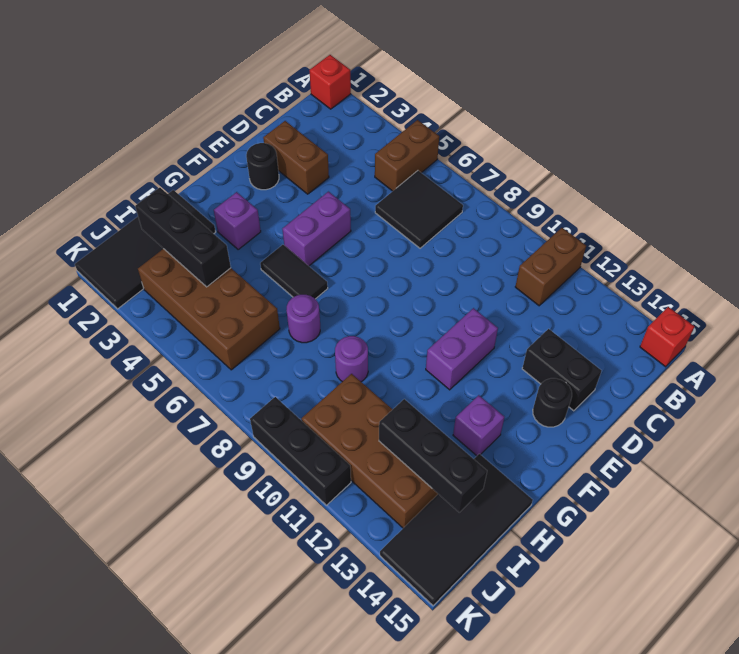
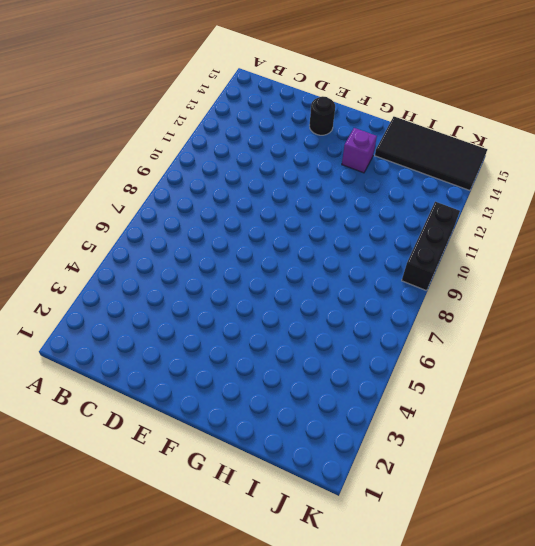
none -> red brick A1 level 1
none -> brown brick A5:B5 level 1
none -> brown brick A11:B11 level 1

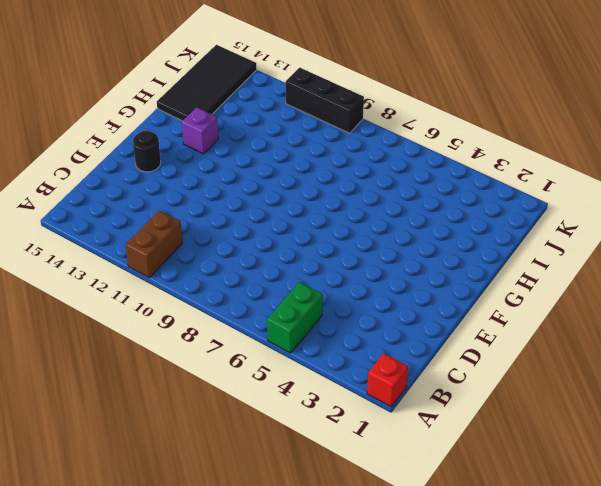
green brick A5:B5 level 1 -> brown brick A5:B5 level 1
none -> red brick A15 level 1
none -> black tile B6:C7 level 1
none -> brown brick D2:D3 level 1

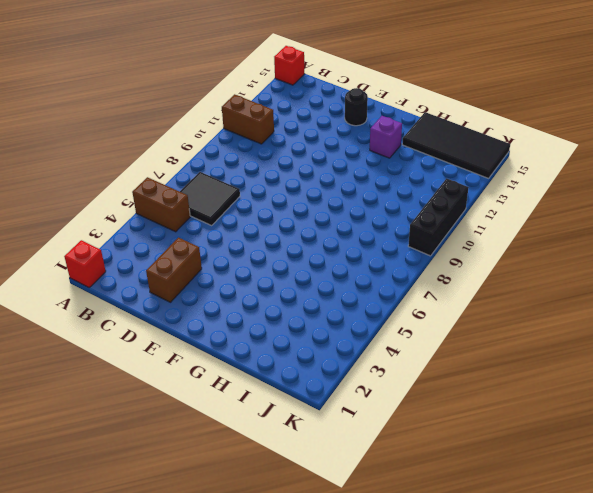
none -> black brick D13:D14 level 1
none -> black round brick E2 level 1
none -> purple brick E5:F5 level 1

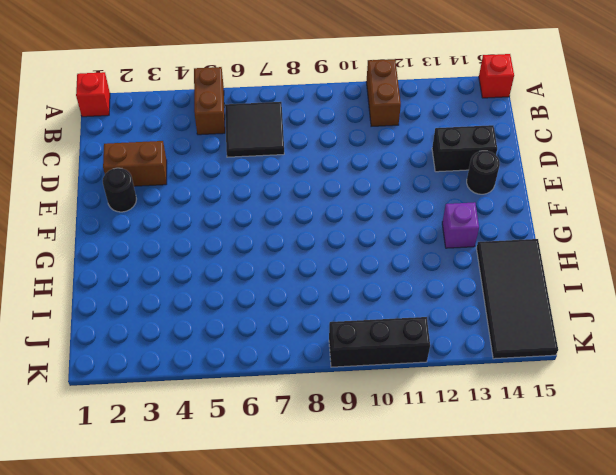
none -> purple brick E5:F5 level 1
none -> purple brick E11:F11 level 1
none -> purple brick G3 level 1

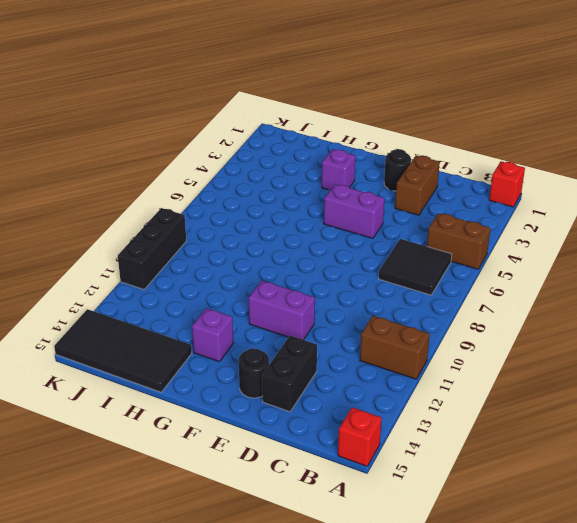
none -> black tile G5:G6 level 1
none -> black tile H1:K2 level 1
none -> purple round brick H7 level 1

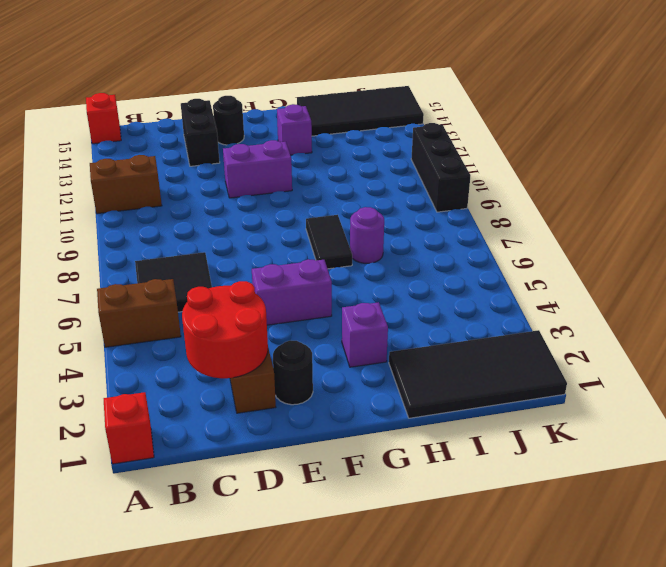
red round brick C2:D3 level 2 -> none
black tile G7:G8 level 1 -> black tile G5:G6 level 1
none -> purple round brick H9 level 1
none -> brown brick I3:J6 level 1
none -> brown brick I10:J13 level 1

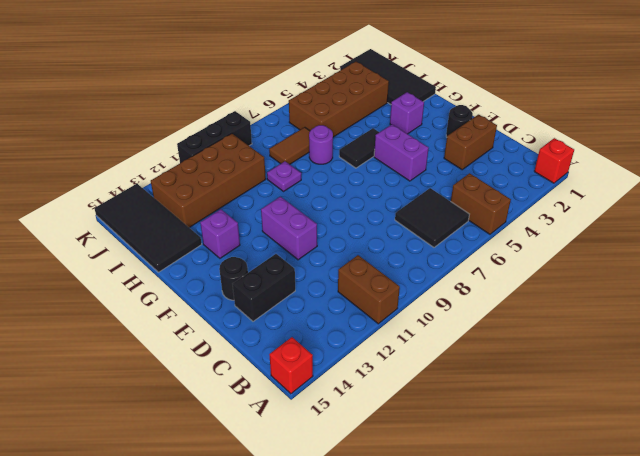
purple plate H9 level 1 -> purple round brick H9 level 1
brown tile I7:I8 level 1 -> none
none -> black brick I2:I4 level 2
none -> black brick I12:I14 level 2

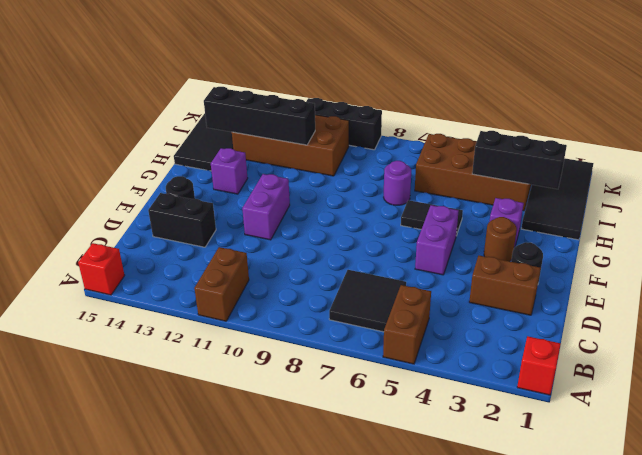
brown round brick F3 level 1 -> none
black brick I11:I14 level 2 -> black brick I12:I14 level 2
none -> purple round brick H9 level 1

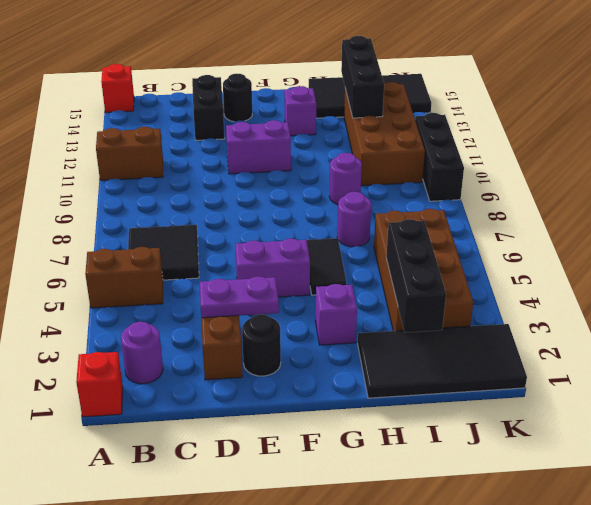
purple round brick B2 level 1 -> none
purple plate D3:E3 level 2 -> none

